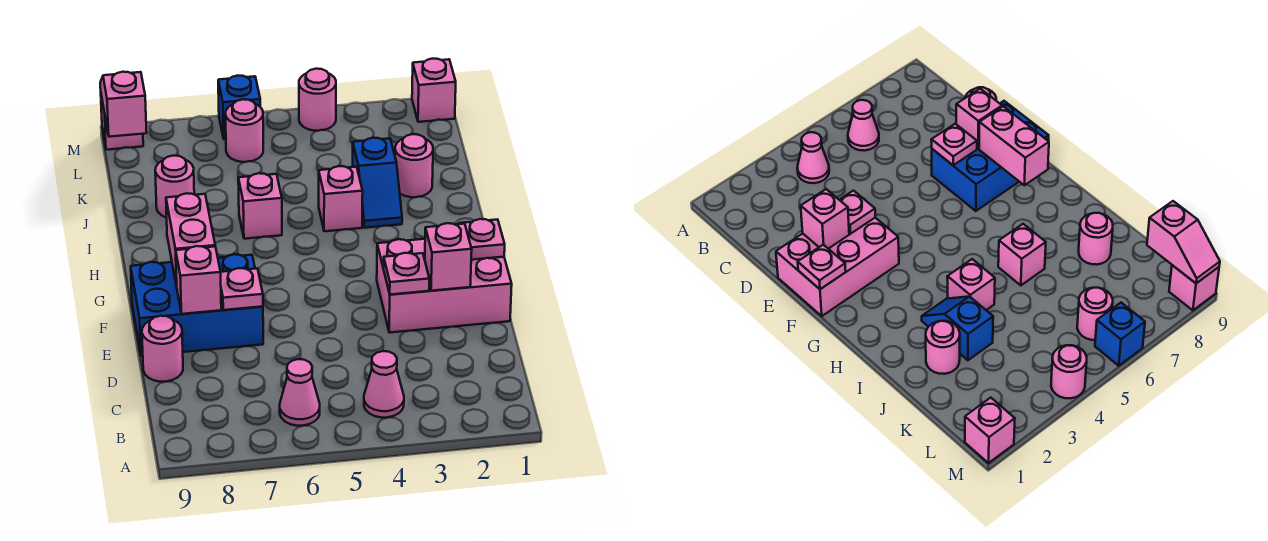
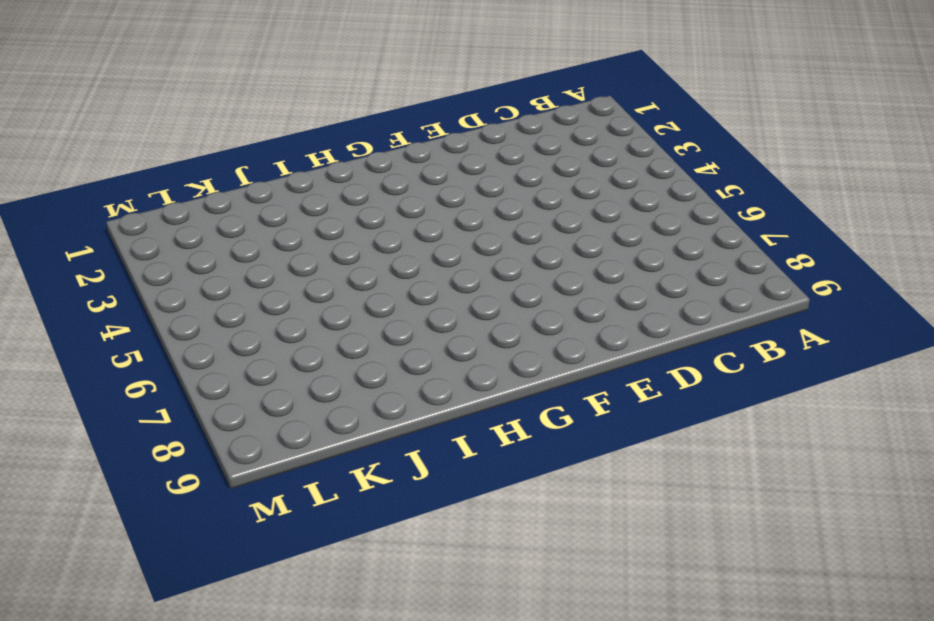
none -> pink cone B4 level 1
none -> pink cone B6 level 1
none -> pink round brick D9 level 1

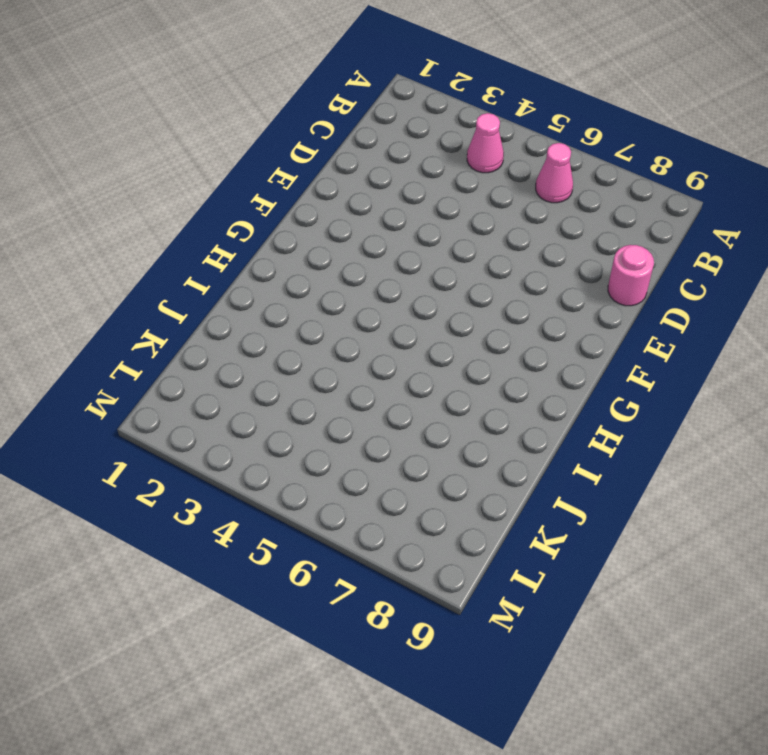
none -> pink brick E1:F3 level 1
none -> blue brick E7:F9 level 1
none -> blue slope I3:J3 level 1 top J

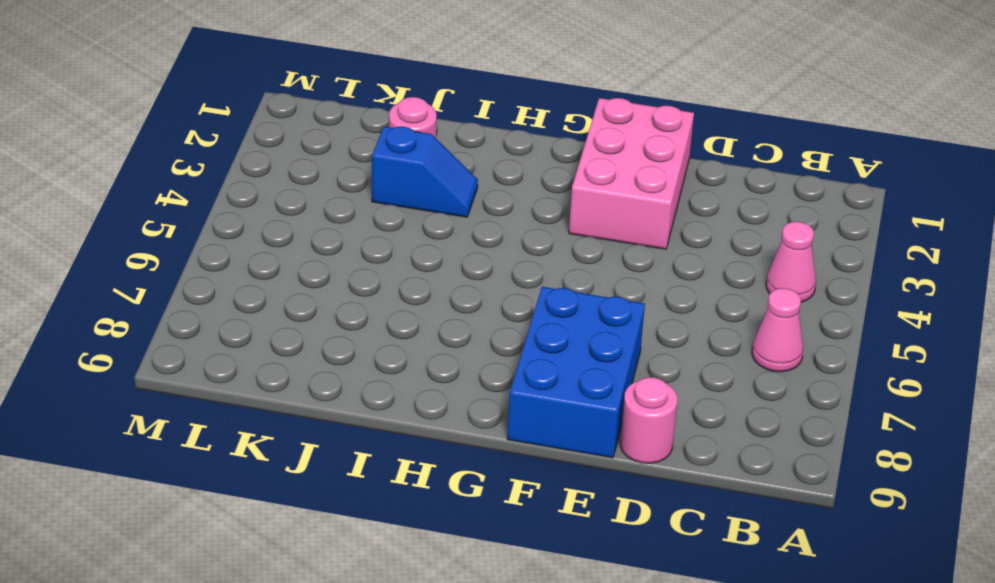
none -> pink brick I4 level 1
none -> pink brick I6 level 1
none -> pink round brick J8 level 1

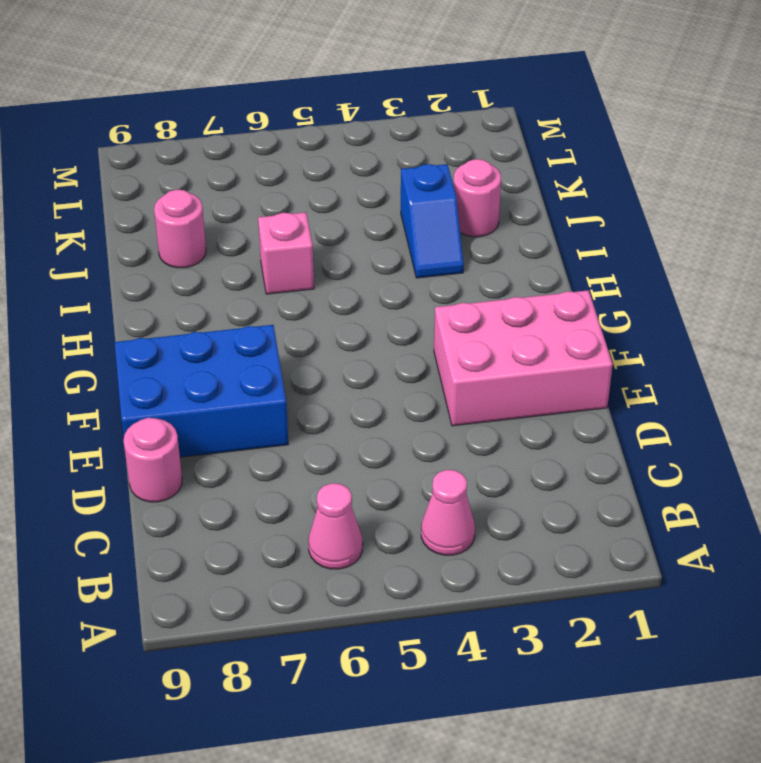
none -> pink brick I4 level 1
none -> pink round brick L6 level 1
none -> pink brick M1 level 1

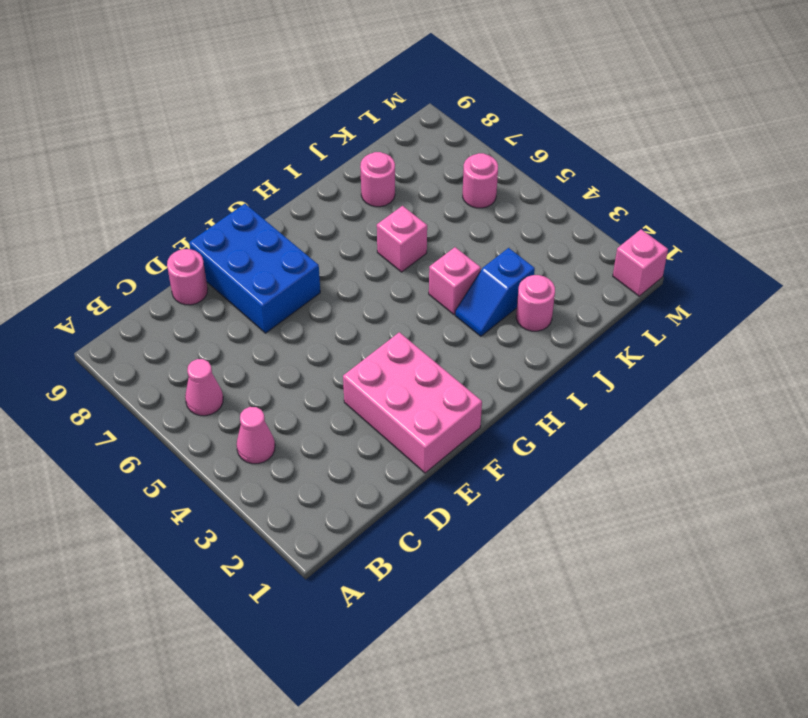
none -> pink round brick M4 level 1
none -> blue brick M6 level 1
none -> pink brick M9 level 1

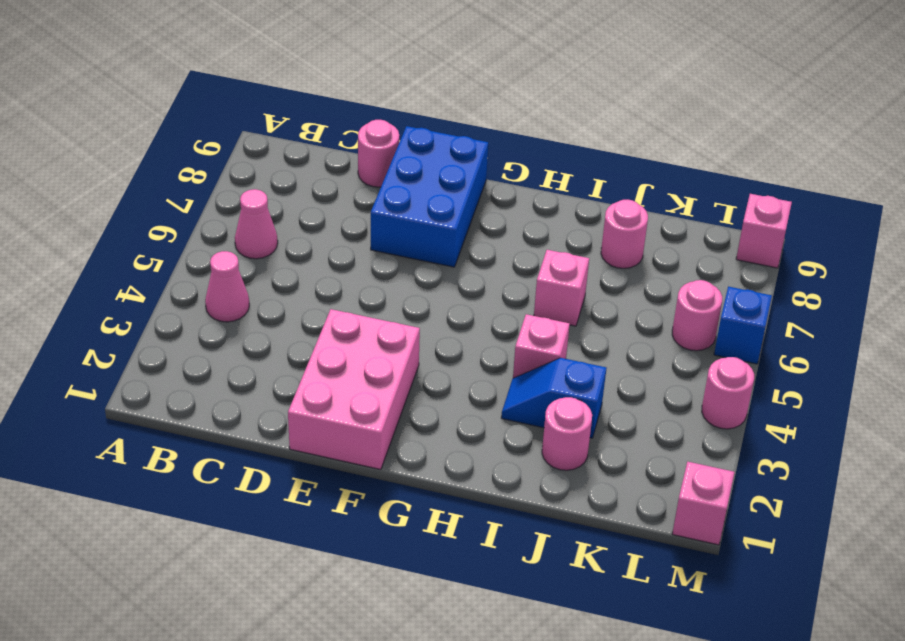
none -> pink brick E2 level 2
none -> pink plate E3 level 2
none -> pink plate E7 level 2

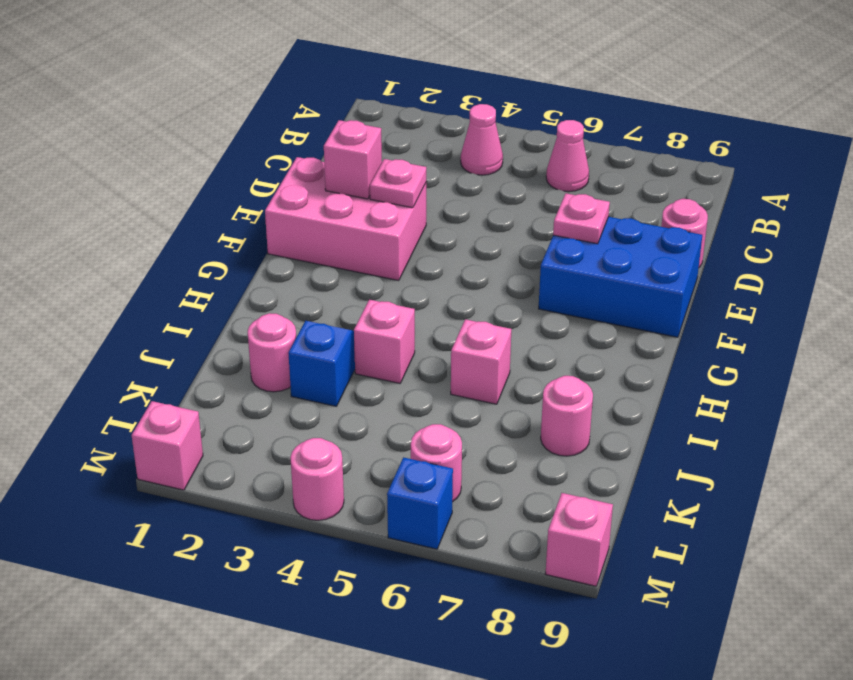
none -> pink brick E8 level 2
none -> pink plate F1 level 2
none -> pink brick F8:G8 level 2

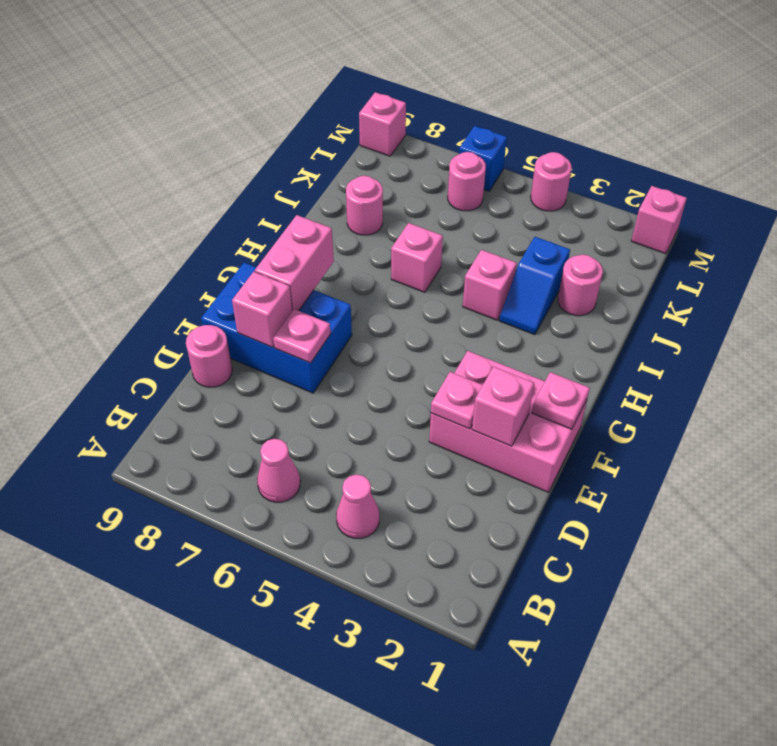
none -> pink slope L9:M9 level 2 top L

